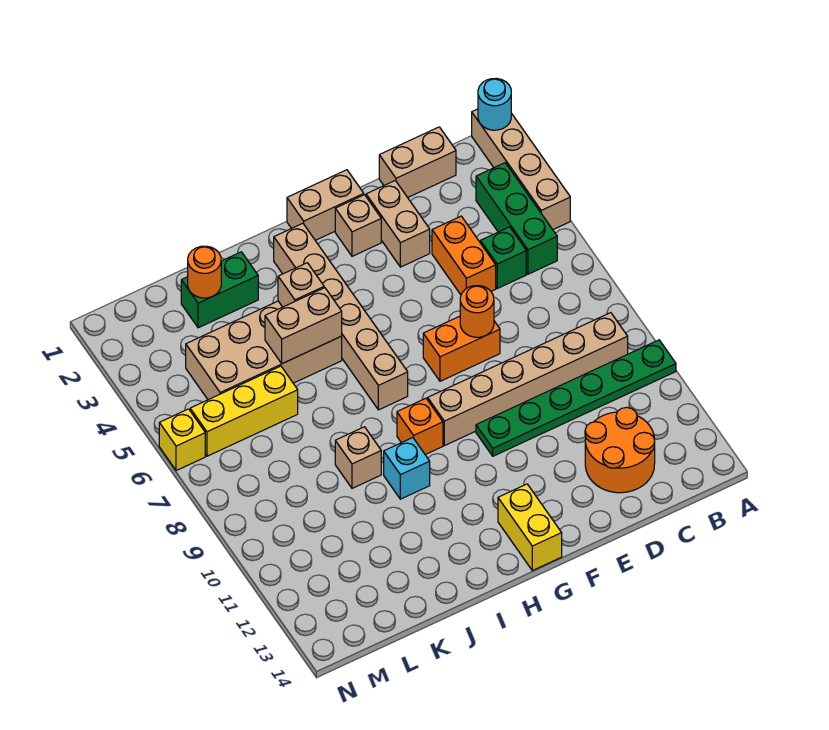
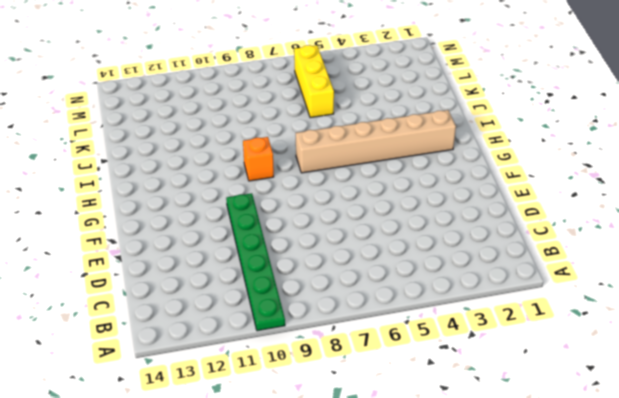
none -> tan brick A1:A4 level 1
none -> green brick B3:B5 level 1
none -> tan brick B9:G9 level 1

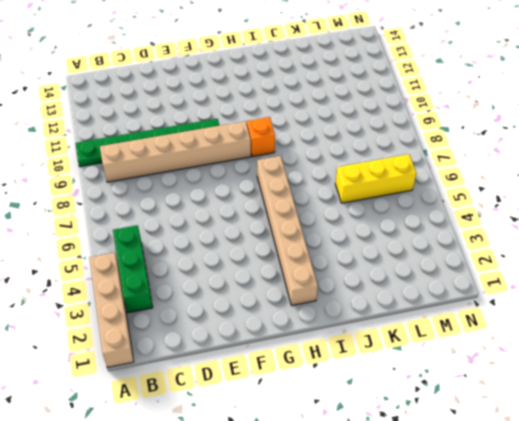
none -> tan brick C1:D1 level 1
none -> green brick C5 level 1
none -> orange round brick C12:D13 level 1

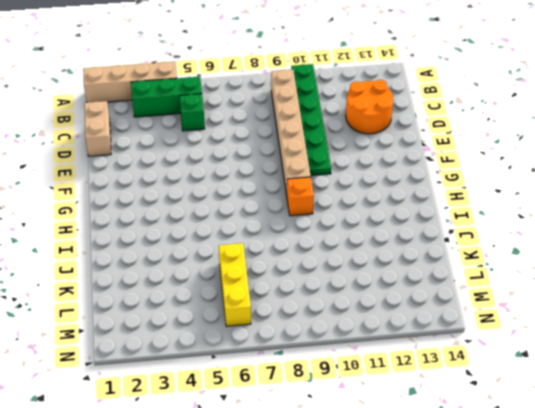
none -> orange brick D4:D5 level 1
none -> tan brick E2:E3 level 1
none -> orange brick E7:F7 level 1

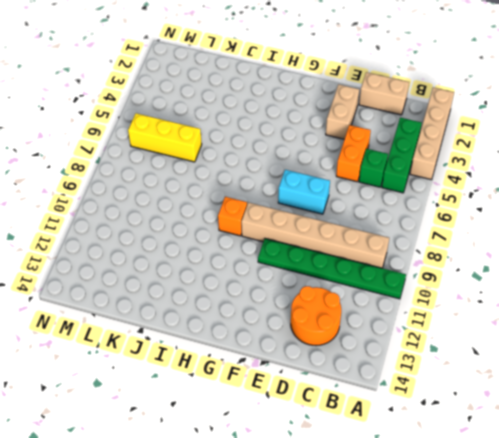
cyan brick E7:F7 level 1 -> orange brick E7:F7 level 1
none -> tan brick F1:G1 level 1
none -> tan brick F2 level 1
none -> yellow brick G13:G14 level 1

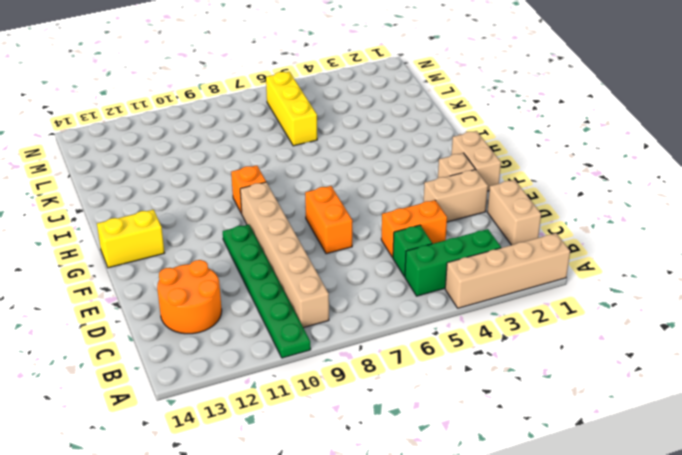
none -> tan brick H2:H7 level 1
none -> tan brick I4:L5 level 1
none -> cyan brick I10 level 1

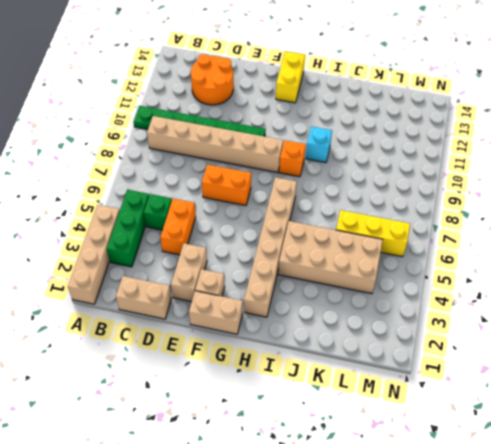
none -> green brick J2:K2 level 1
none -> tan brick J9 level 1
none -> yellow brick N6 level 1

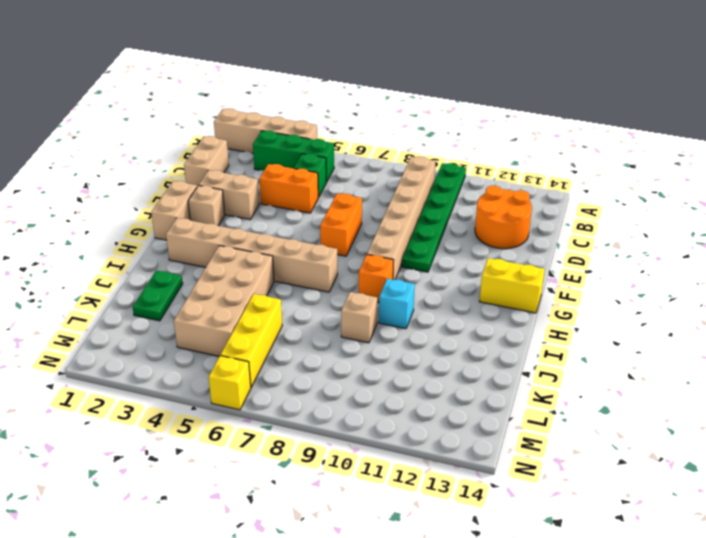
green plate J2:K2 level 1 -> green brick J2:K2 level 1
none -> cyan round brick A1 level 2
none -> orange round brick E7 level 2
none -> tan brick I4 level 2

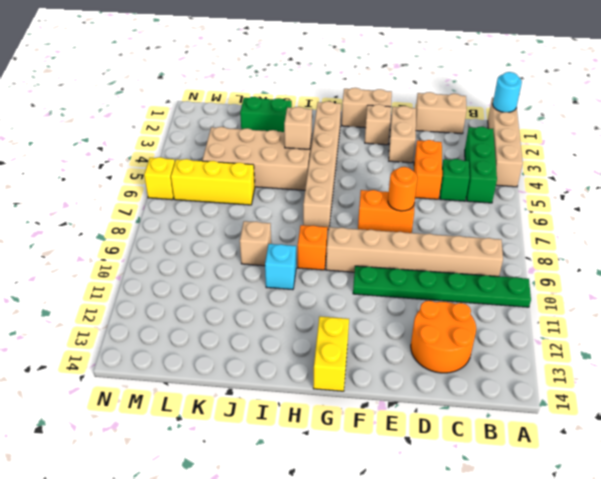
none -> tan brick I5:J5 level 2
none -> orange round brick K2 level 2

